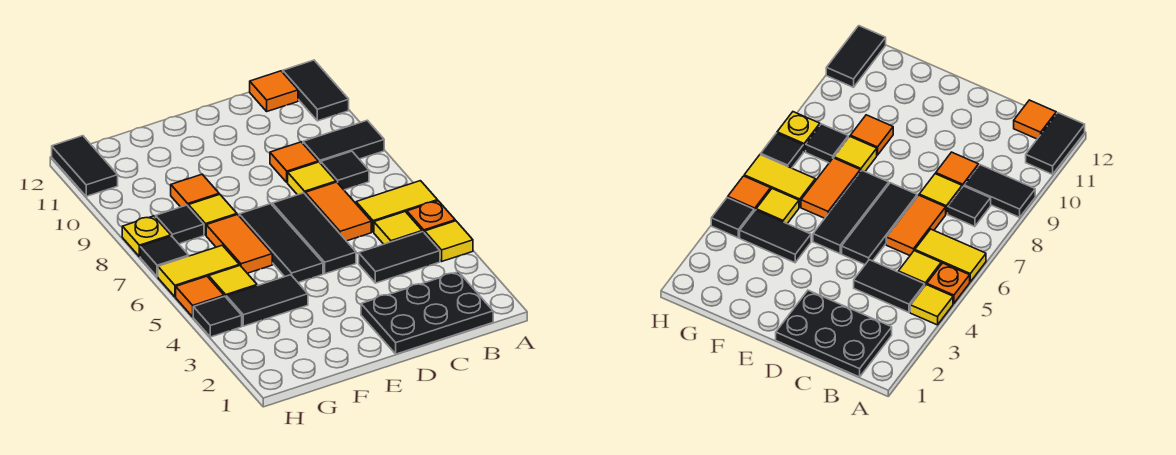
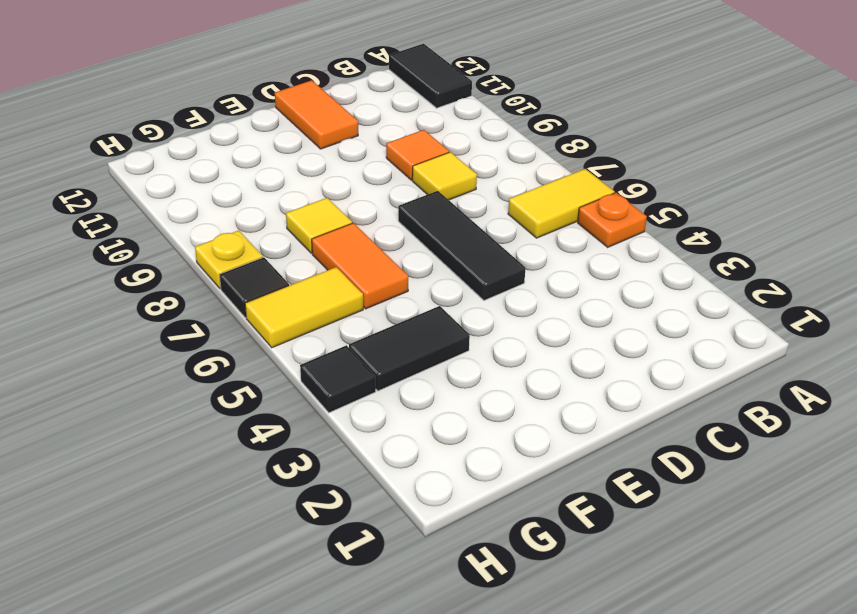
orange tile D11:D12 level 1 -> orange tile C6:C7 level 1
none -> yellow tile A4 level 1
none -> black tile A9:B9 level 1
none -> black plate B1:D2 level 1

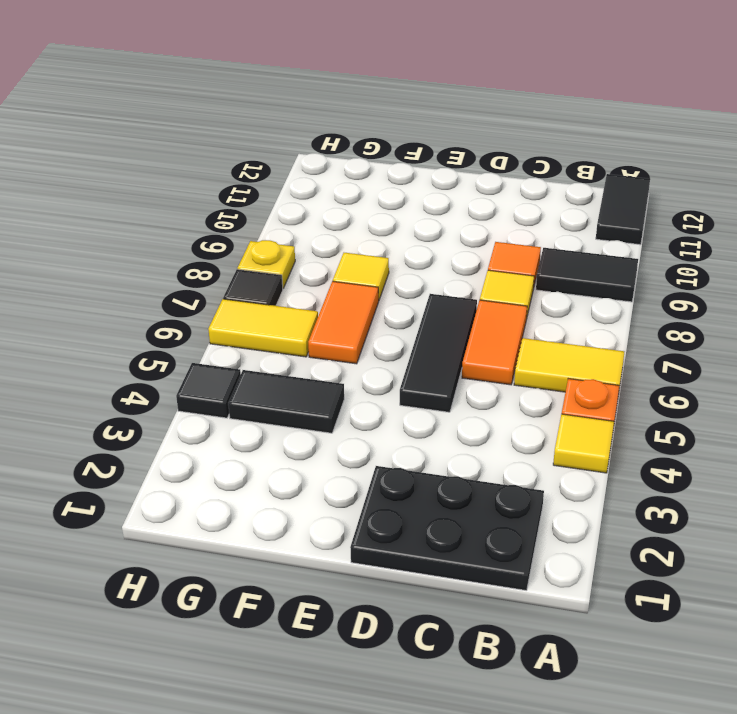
none -> black tile B4:C4 level 1
none -> yellow tile B5 level 1
none -> black tile B8 level 1

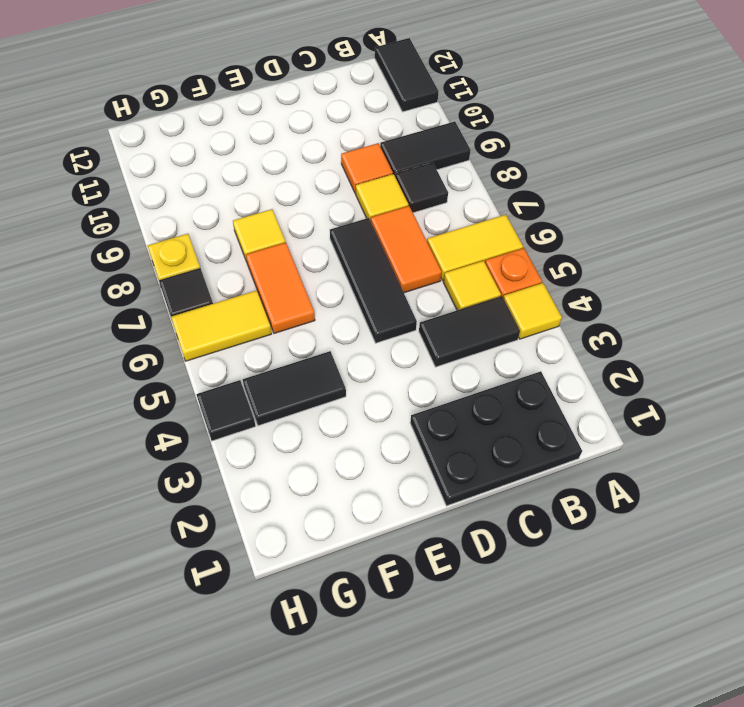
none -> orange tile B12 level 1
none -> black tile E5:E7 level 1
none -> orange tile F9 level 1

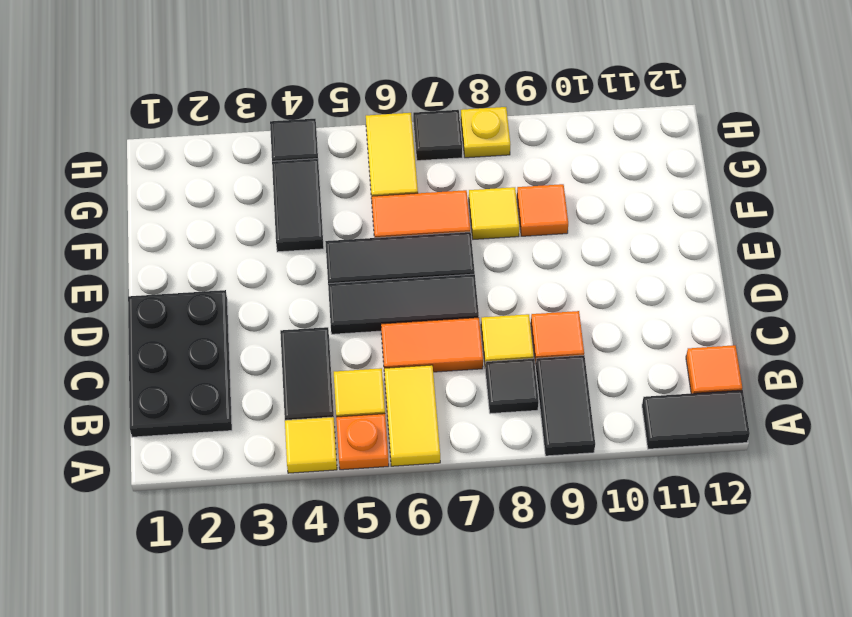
none -> yellow tile G5 level 1
none -> black tile G8 level 1
none -> orange tile H5 level 1

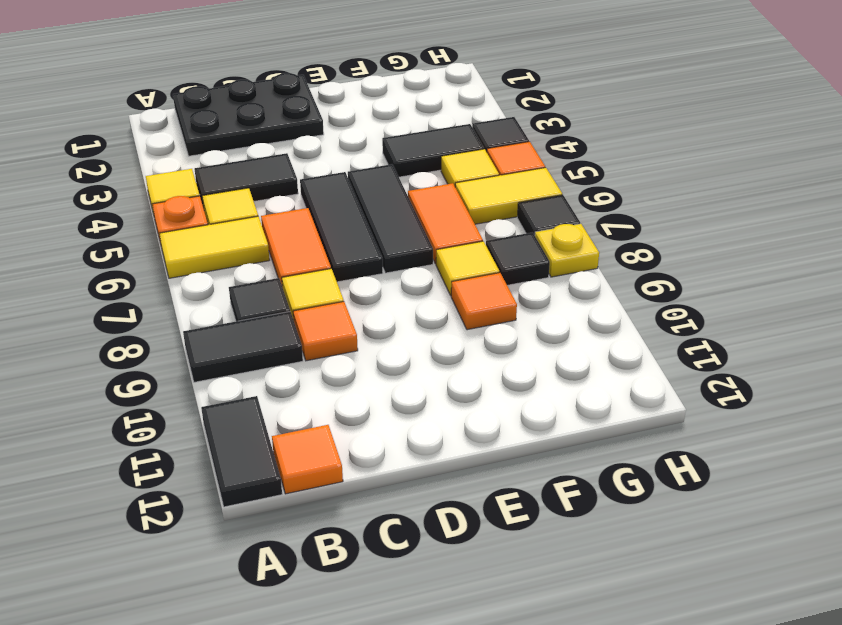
none -> black tile H11:H12 level 1

